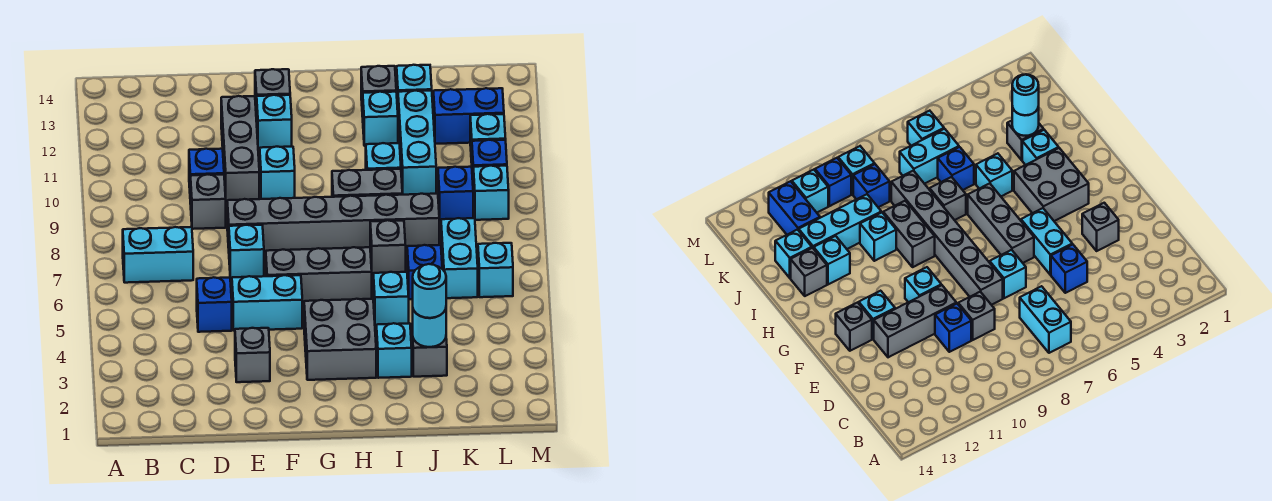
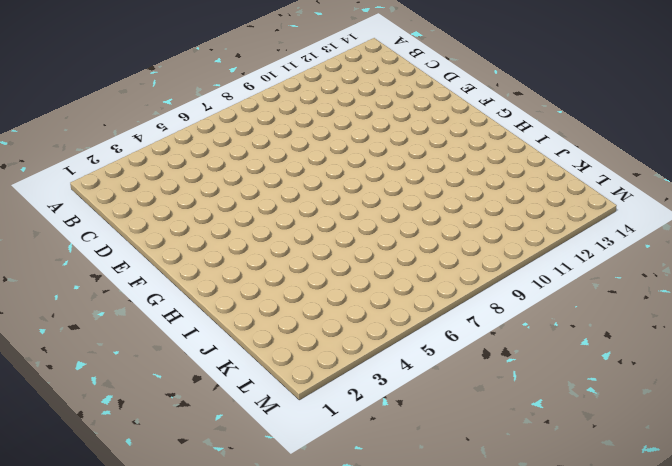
none -> cyan brick B7:C7 level 1
none -> blue brick D5 level 1
none -> grey brick D9 level 1
none -> blue brick D10 level 1

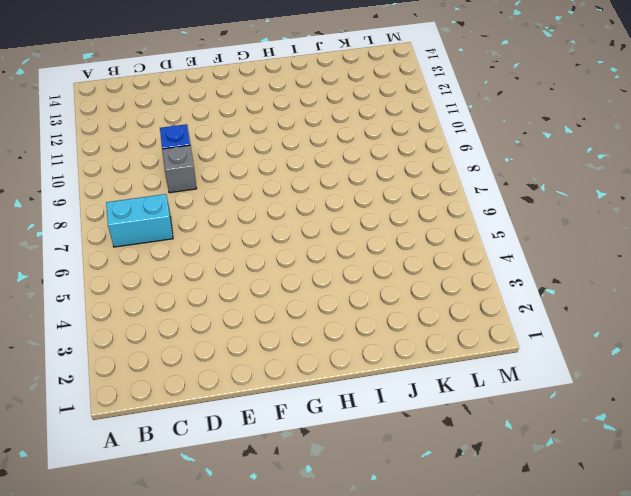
none -> blue brick D5 level 1
none -> grey brick E3 level 1
none -> cyan brick E5:F5 level 1
none -> cyan brick E7 level 1

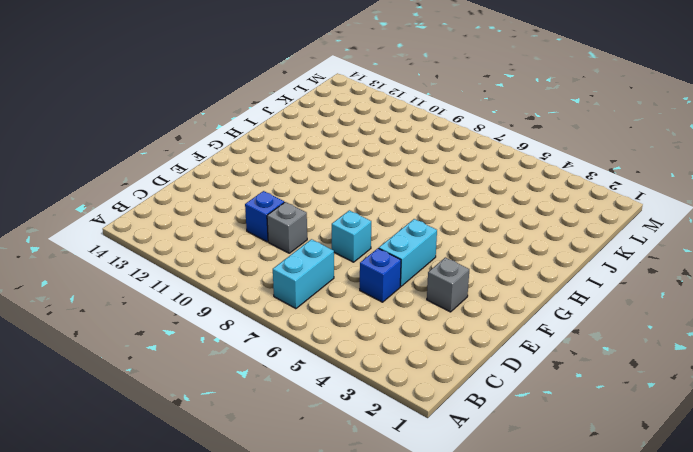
none -> grey brick E8:J8 level 1
none -> grey brick E10:E12 level 1
none -> grey brick F6:H6 level 1
none -> cyan brick F10 level 1

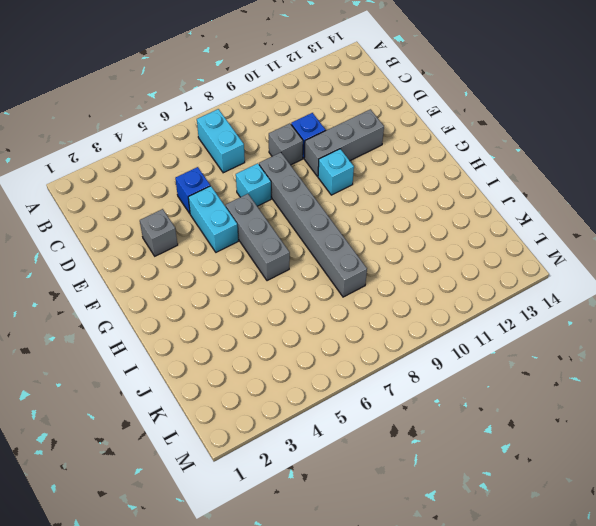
none -> cyan brick F12 level 1
none -> grey brick F13 level 1
none -> grey brick G3:H4 level 1
none -> grey brick H9:I9 level 1

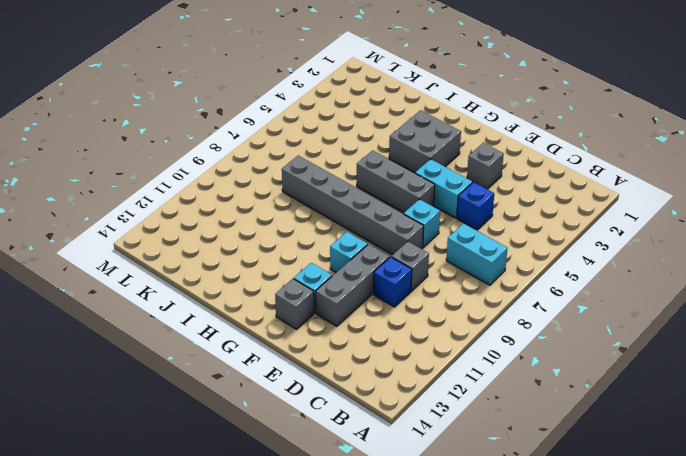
none -> grey brick H9:I9 level 1
none -> cyan brick I3 level 1
none -> cyan brick I5 level 1
none -> grey brick I7 level 1

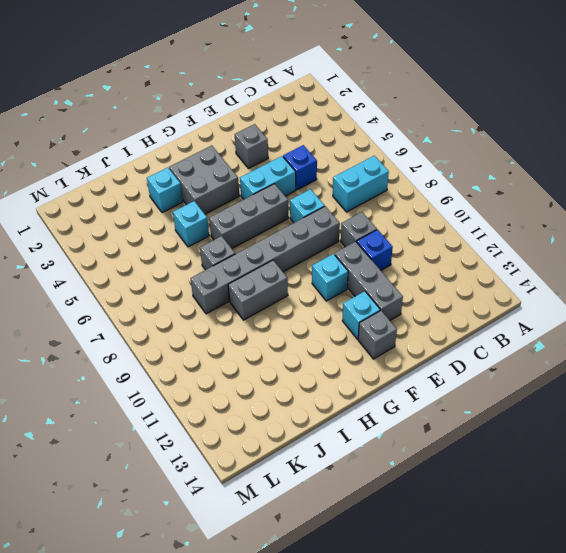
none -> cyan brick I10 level 1
none -> cyan brick I12 level 1
none -> grey brick I13 level 1
none -> grey brick J3 level 1

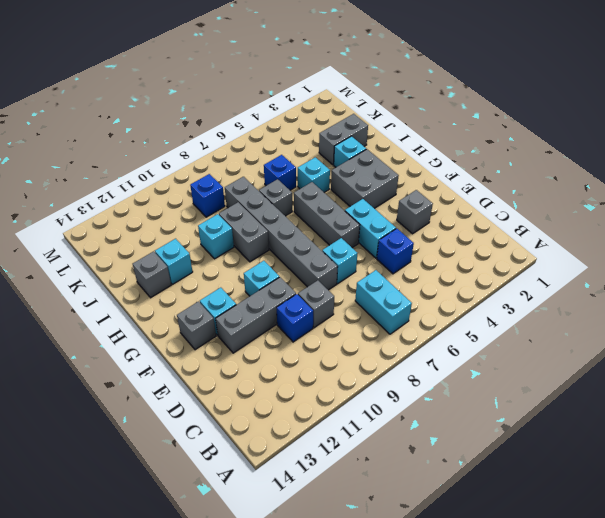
grey brick J2:J3 level 1 -> grey brick J3 level 1
none -> cyan brick J10:J12 level 1
none -> cyan brick J13 level 1
none -> cyan brick K6:K7 level 1
none -> blue brick K12:L12 level 1

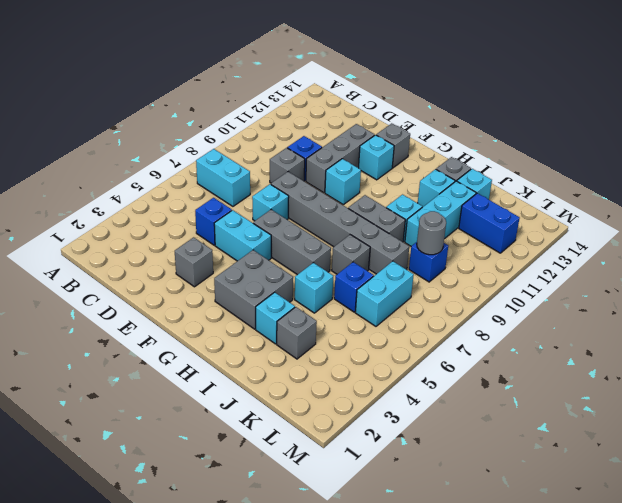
grey round brick K9 level 2 -> none
none -> cyan brick L6 level 1
none -> cyan brick L9 level 1
none -> blue brick L10 level 1
none -> cyan brick L11 level 1

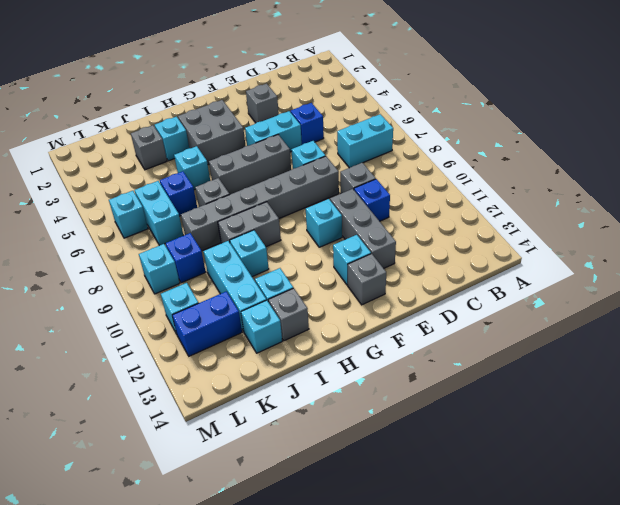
none -> blue brick L10 level 1
none -> cyan round brick J3 level 2
none -> cyan round brick J3 level 3

